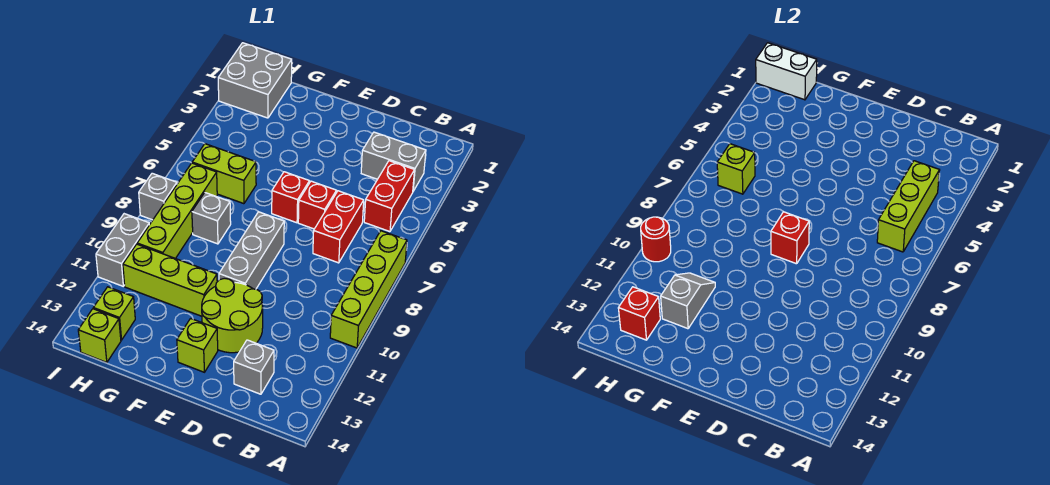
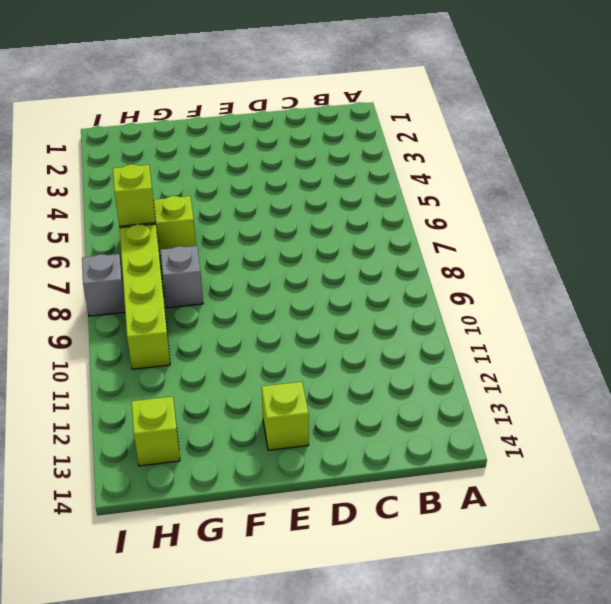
none -> lime brick A7:A10 level 1
none -> grey brick B3:C3 level 1
none -> red brick B4:B5 level 1

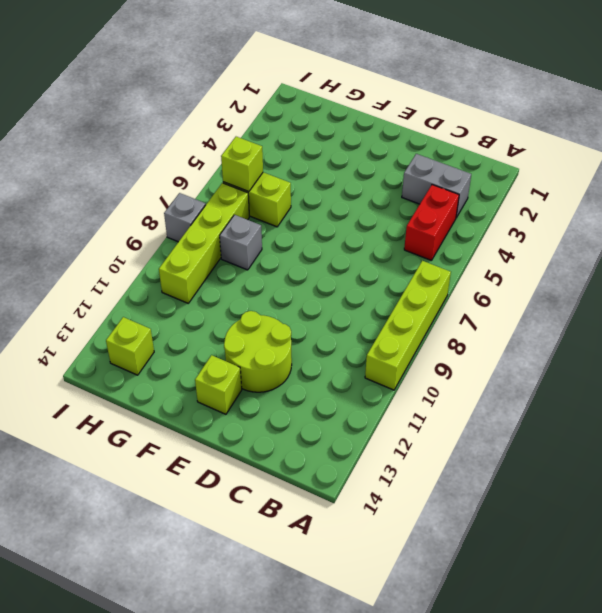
none -> red brick C6:C7 level 1
none -> grey brick C13 level 1
none -> red brick D6 level 1

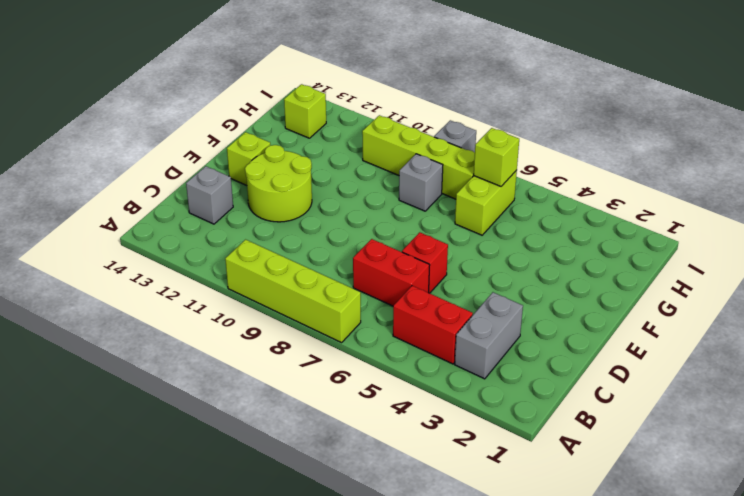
none -> red brick E6 level 1
none -> grey brick E8:E10 level 1
none -> lime brick F11:H11 level 1

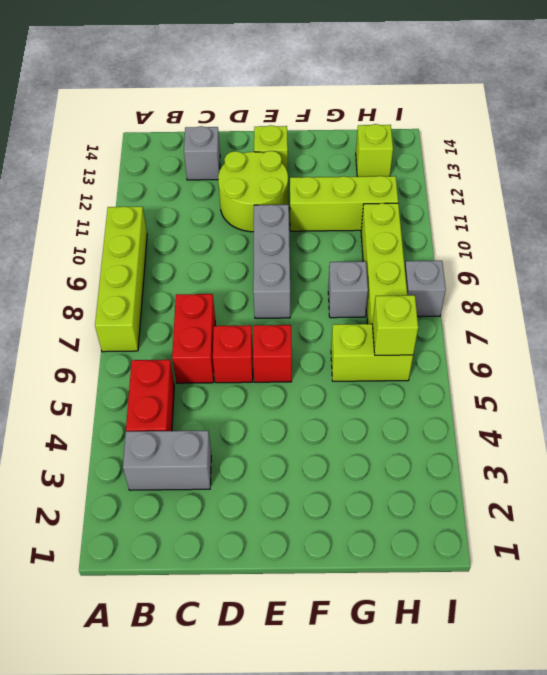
none -> grey brick H1:I2 level 1
none -> lime brick H14 level 1
none -> grey brick I10:I11 level 1

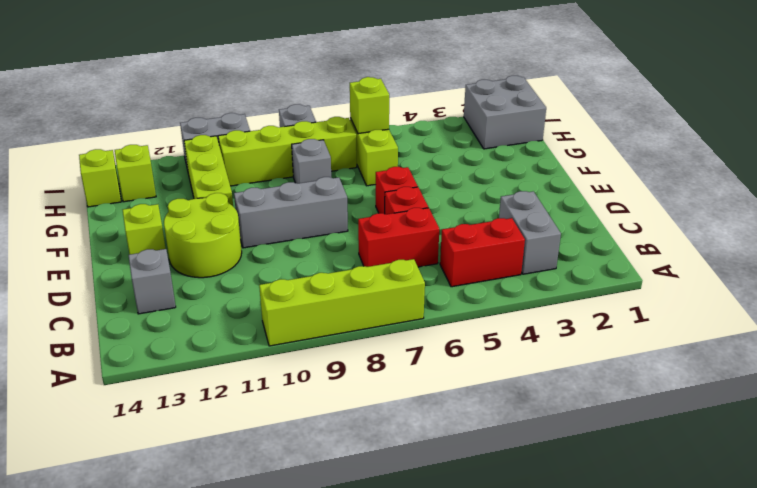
none -> lime brick B4:B6 level 2
none -> red brick E8 level 2
none -> grey slope G11:G12 level 2 top 12

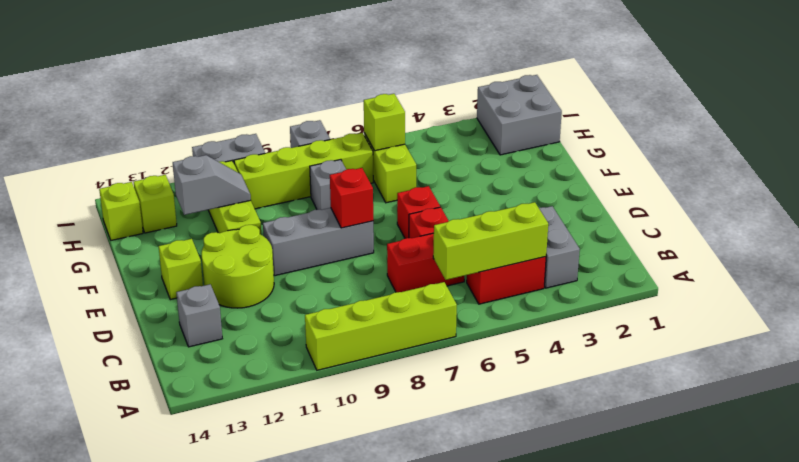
none -> white brick H1:I1 level 2
none -> red brick H13 level 2
none -> red round brick I10 level 2

